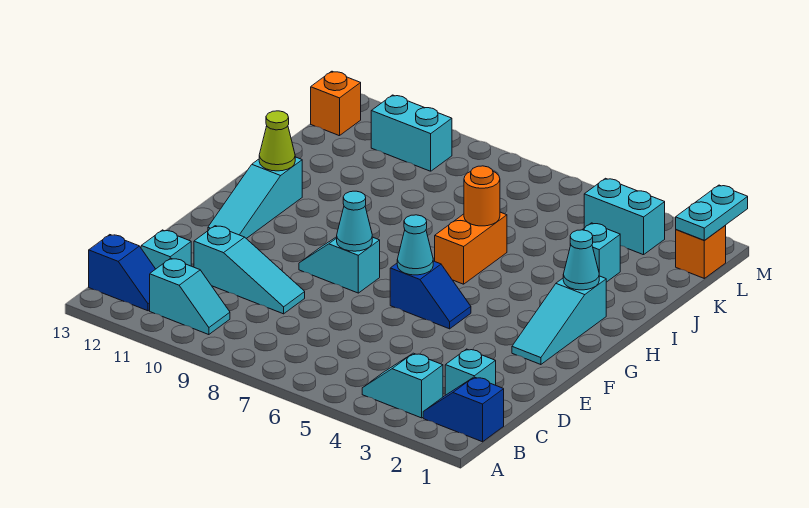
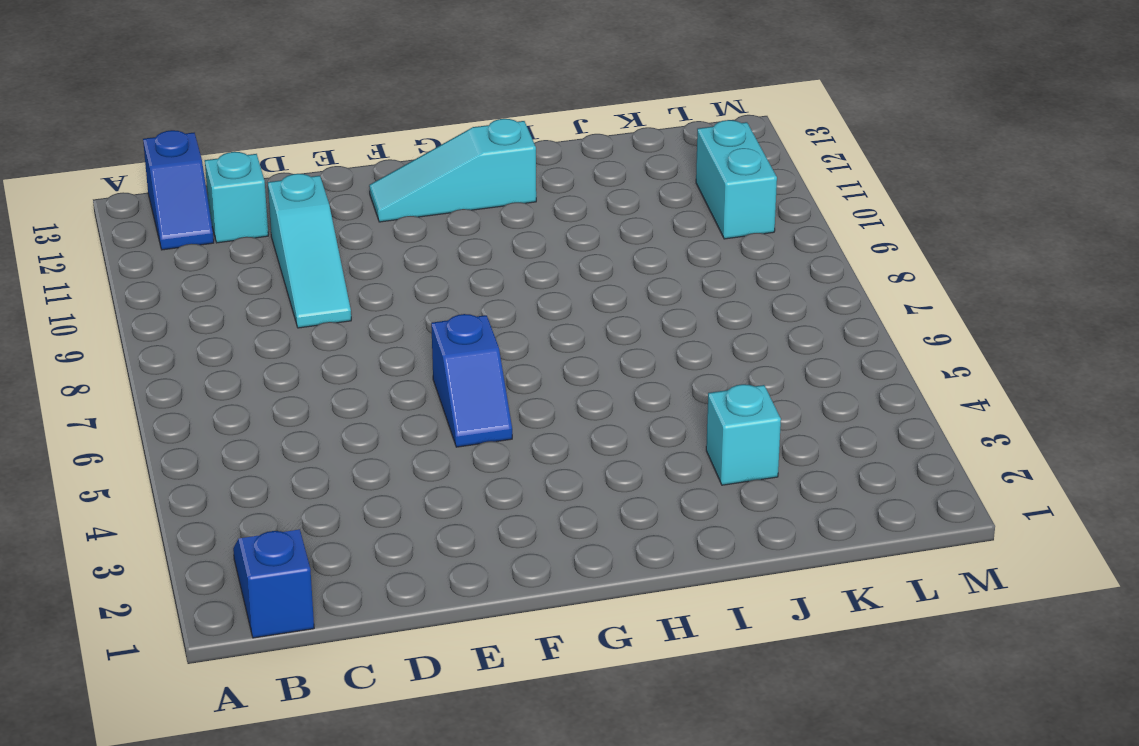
none -> cyan slope B3:B4 level 1 top 3
none -> cyan slope B10:B11 level 1 top 11
none -> cyan brick C2 level 1

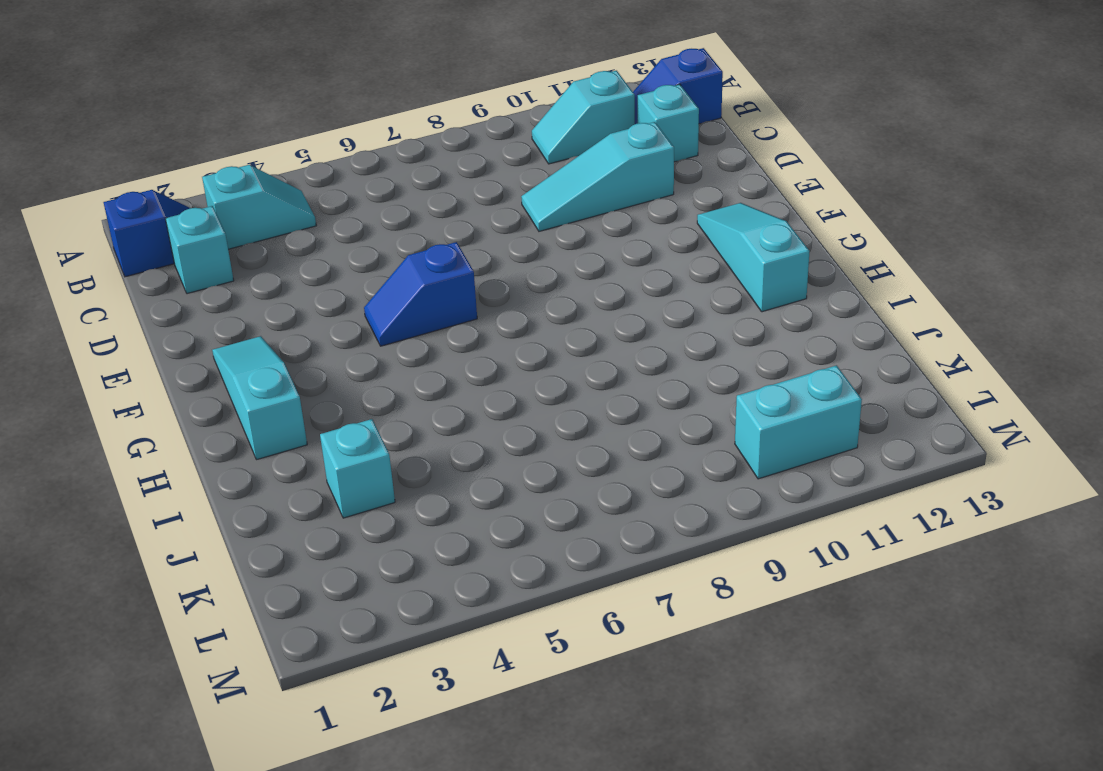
none -> cyan slope F8:F9 level 1 top 8
none -> orange brick H6:I6 level 1
none -> orange brick L1 level 1

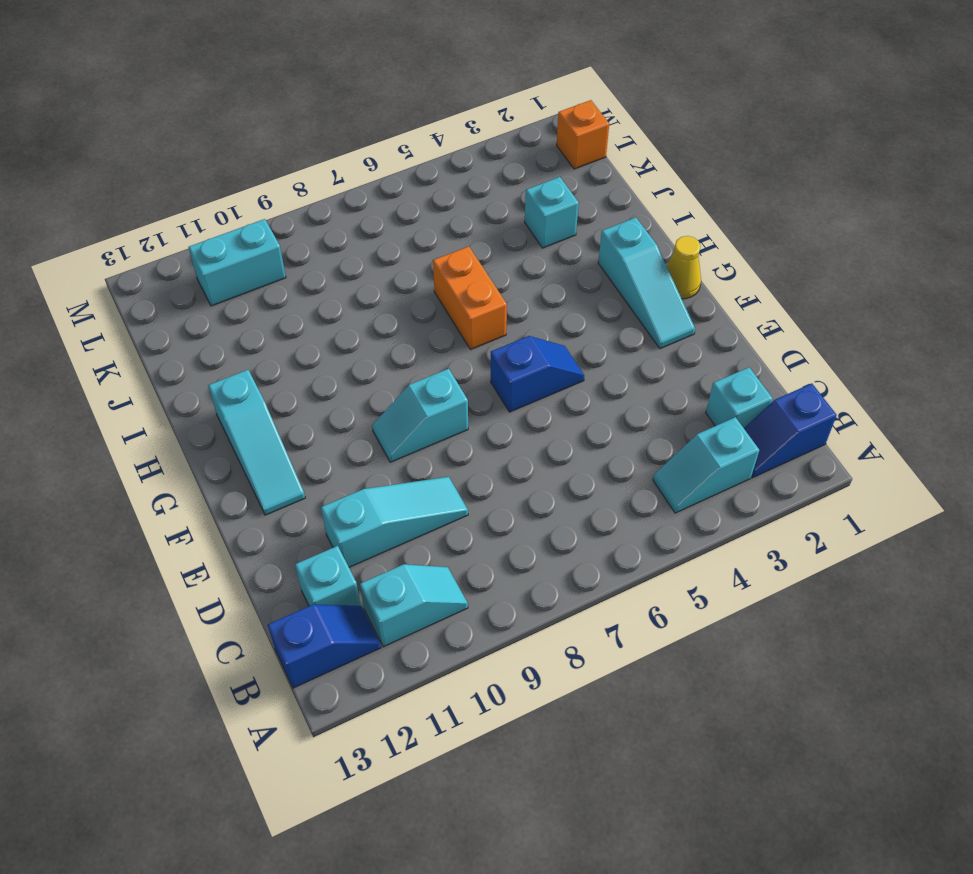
yellow cone G1 level 1 -> none
none -> cyan brick L3:L4 level 1
none -> orange brick L13 level 1
none -> cyan cone F6 level 2

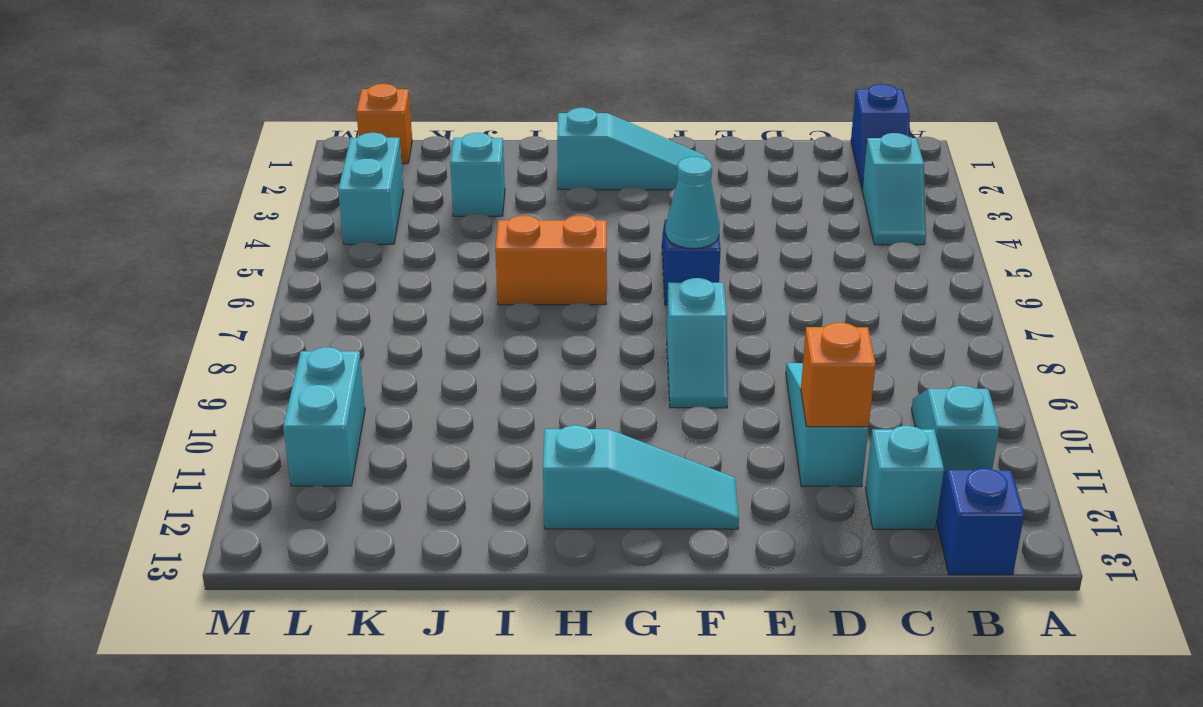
orange brick D11 level 2 -> orange brick L13 level 1
none -> cyan brick C2 level 1
none -> cyan cone F8 level 2
none -> cyan cone H2 level 2

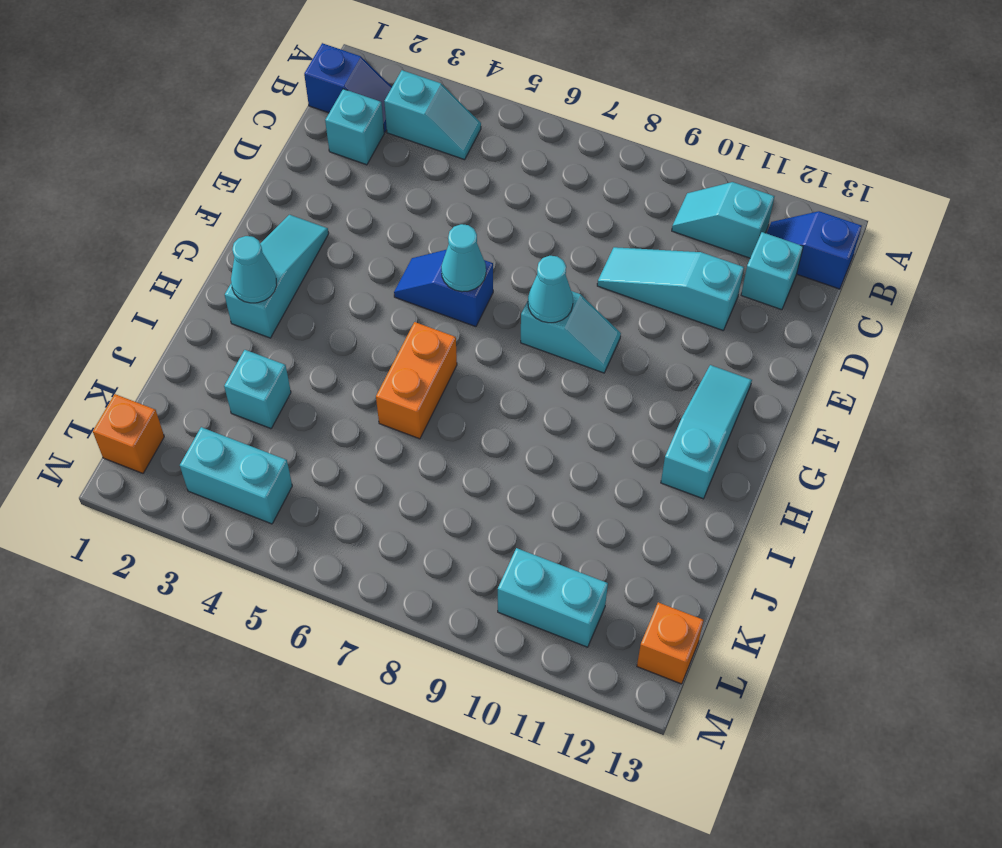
none -> lime cone H12 level 2
none -> orange round brick I6 level 2
none -> cyan plate L1:M1 level 2

